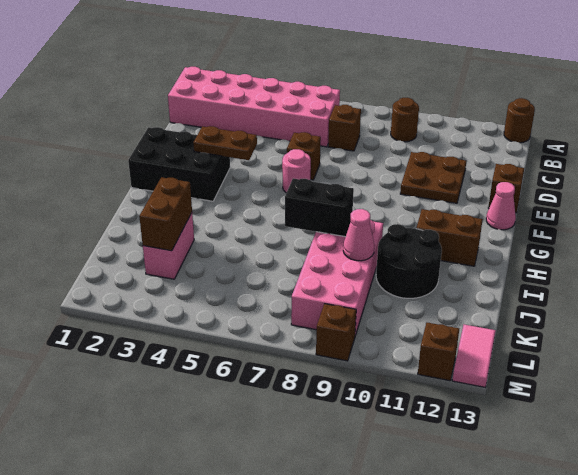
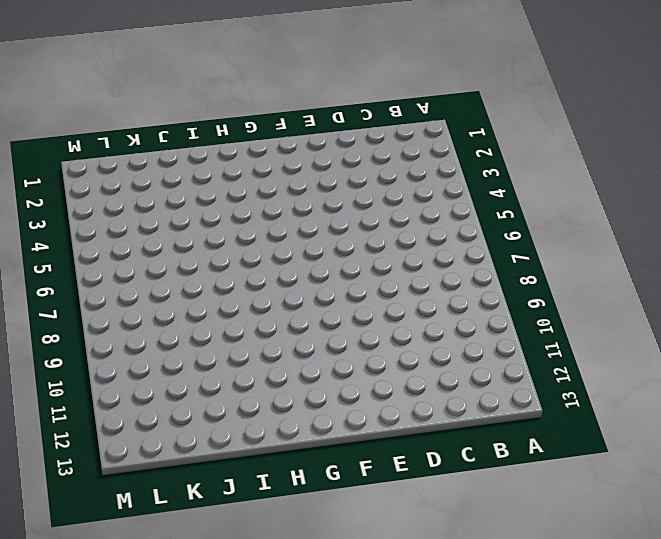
none -> brown round brick A13 level 1
none -> pink brick B1:C6 level 1
none -> brown round brick B9 level 1

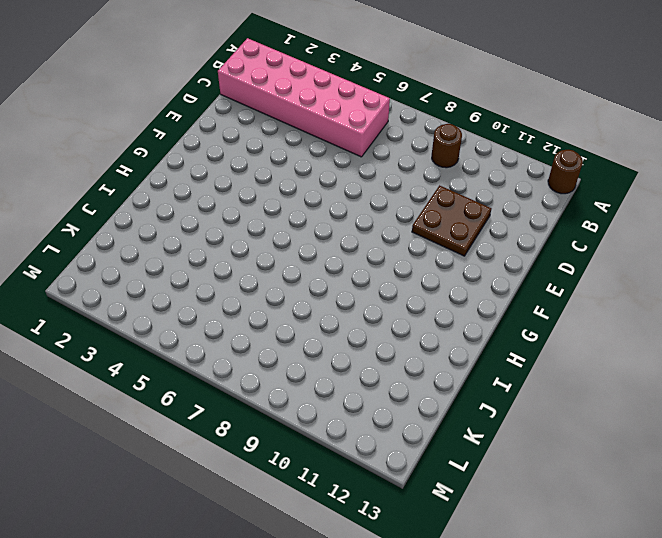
none -> brown brick C7 level 1
none -> brown brick E6 level 1
none -> brown brick E13 level 1

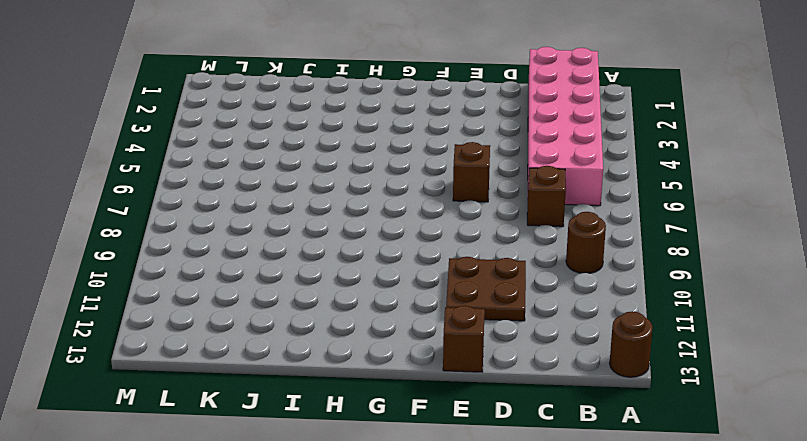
none -> black brick F1:G3 level 1
none -> pink round brick F6 level 1
none -> pink cone F13 level 1

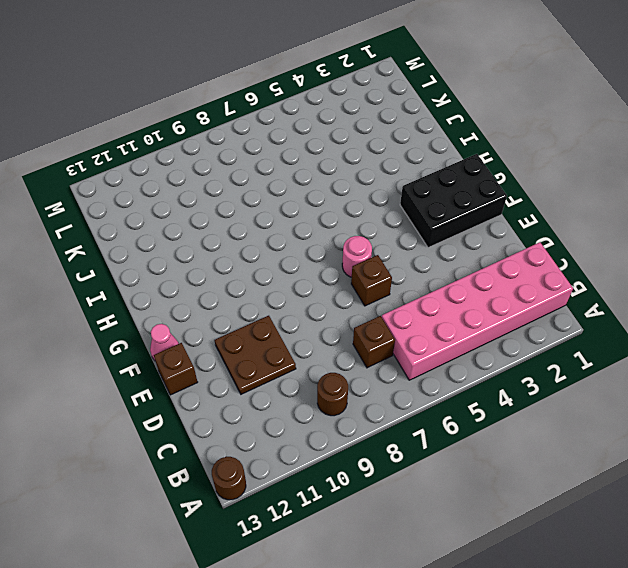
none -> brown brick H11:H12 level 1
none -> pink brick I8:L9 level 1
none -> black round brick I10:J11 level 1

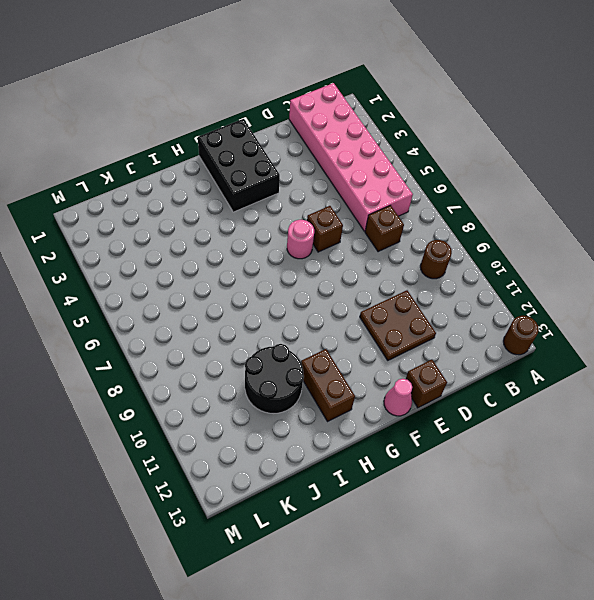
none -> pink brick I8:L9 level 1
none -> pink brick J3:K3 level 1
none -> pink tile L13:M13 level 1

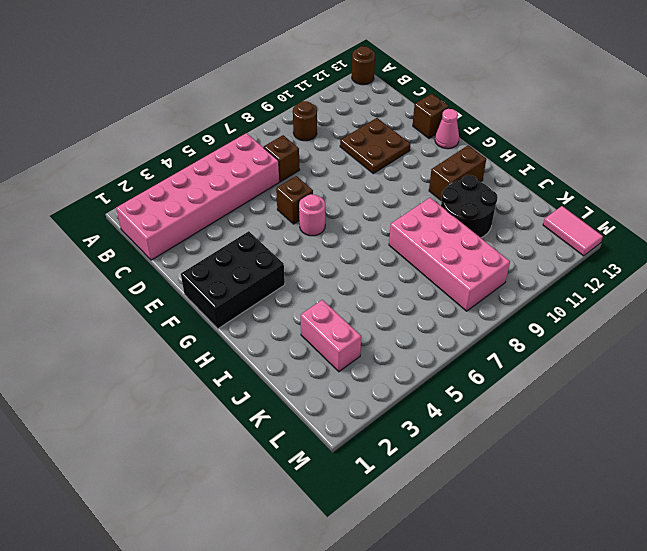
none -> brown brick M9 level 1
none -> brown brick M12 level 1
none -> brown plate F3:F4 level 2

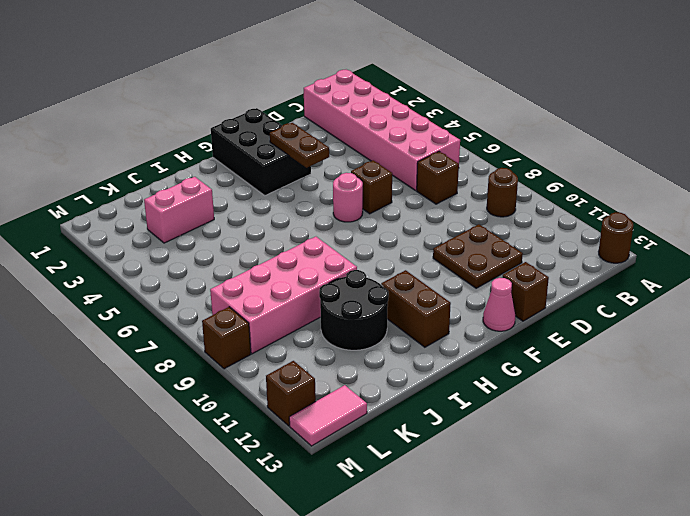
none -> black brick I7:I8 level 2
none -> brown brick J3:K3 level 2
none -> pink cone J9 level 2

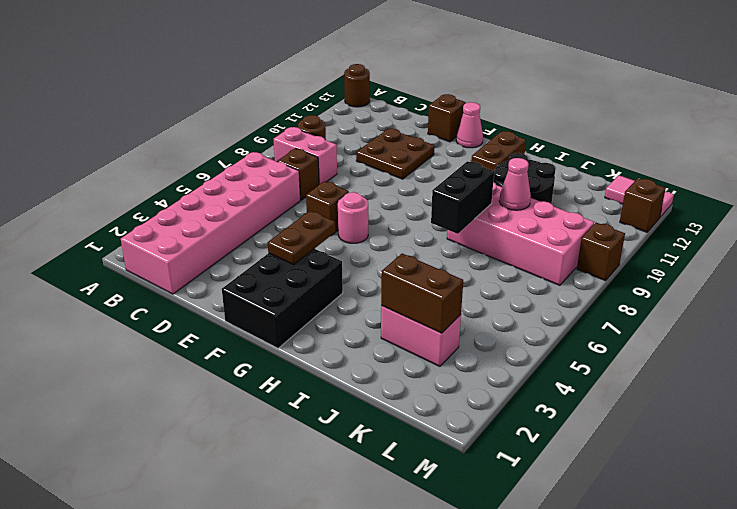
pink brick B8:C8 level 1 -> none

